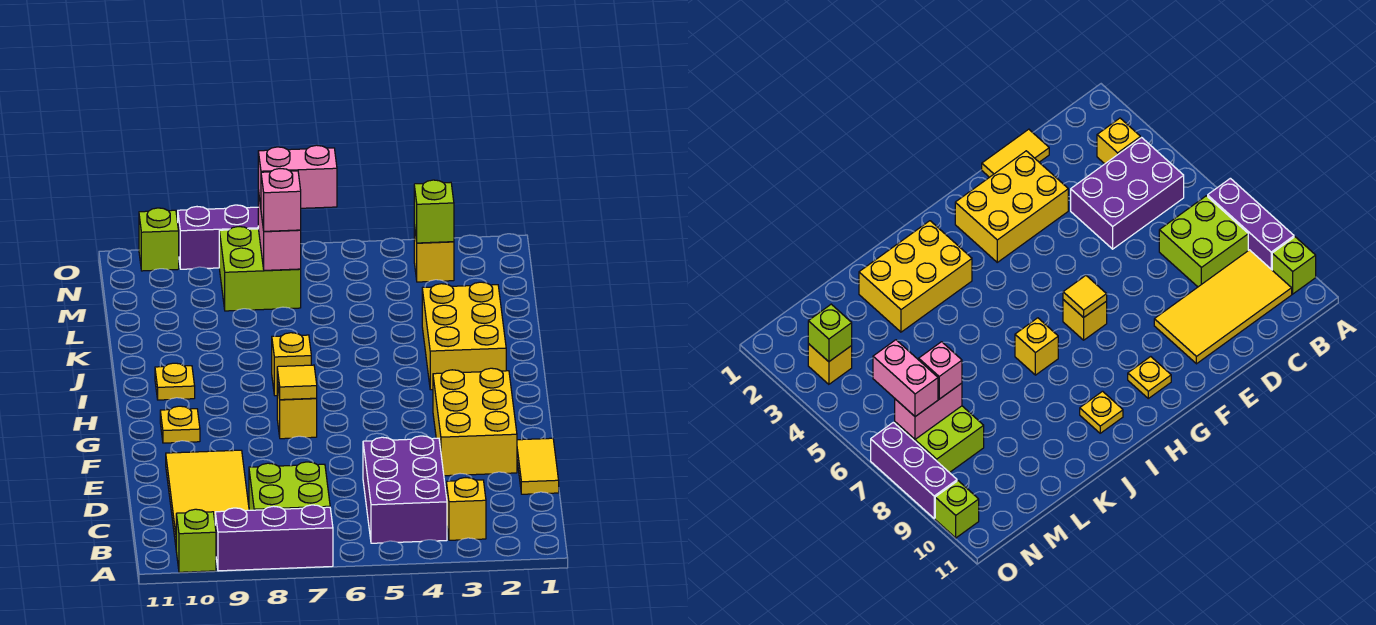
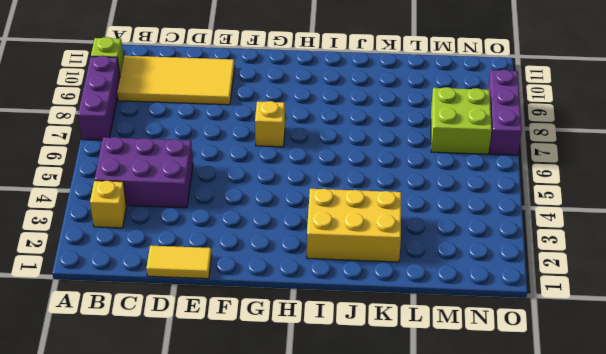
none -> lime brick B7:C8 level 1
none -> yellow brick E2:G3 level 1
none -> yellow plate G10 level 1

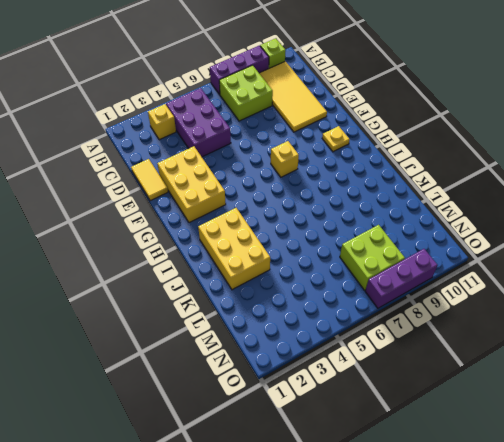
none -> yellow brick I7 level 1
none -> yellow plate I10 level 1
none -> yellow brick N3 level 1

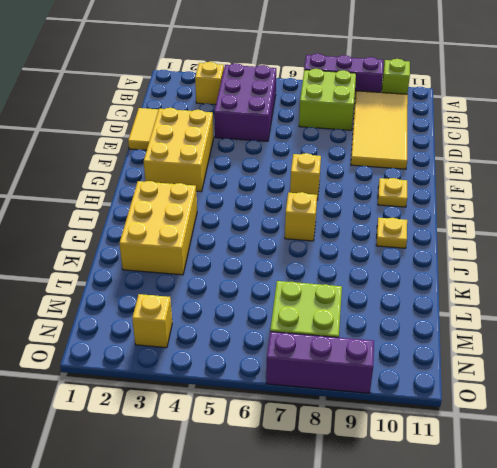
none -> lime brick O10 level 1
none -> yellow tile G7 level 2
none -> pink brick M7:N7 level 2

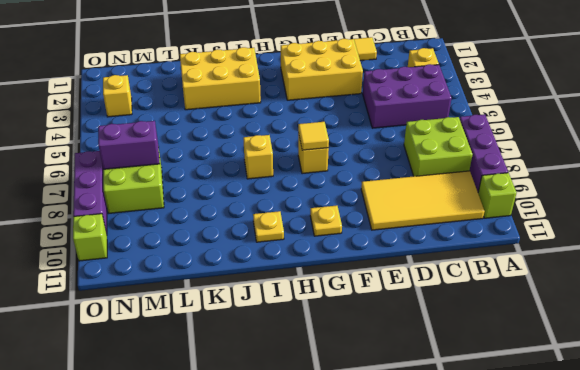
purple brick M7:N7 level 2 -> pink brick M7:N7 level 2
none -> lime brick N3 level 2
none -> pink brick M7 level 3
none -> pink brick N6:N7 level 3

